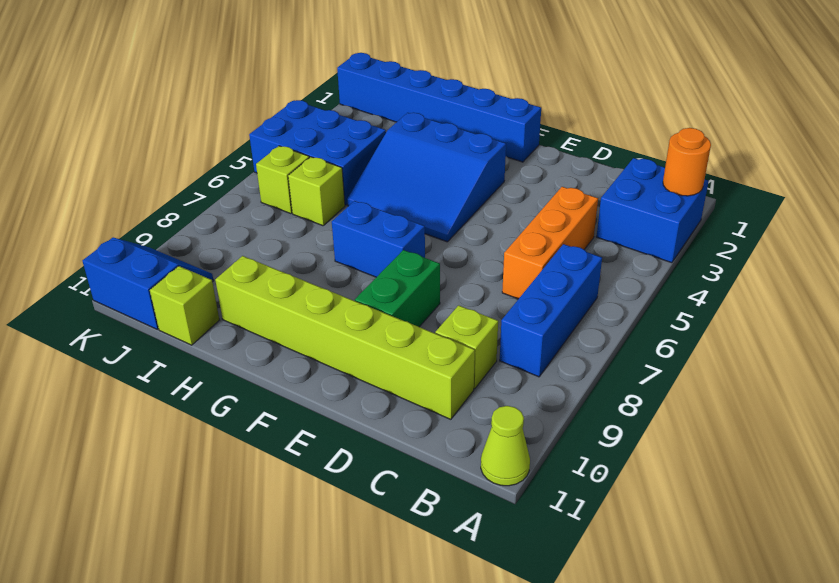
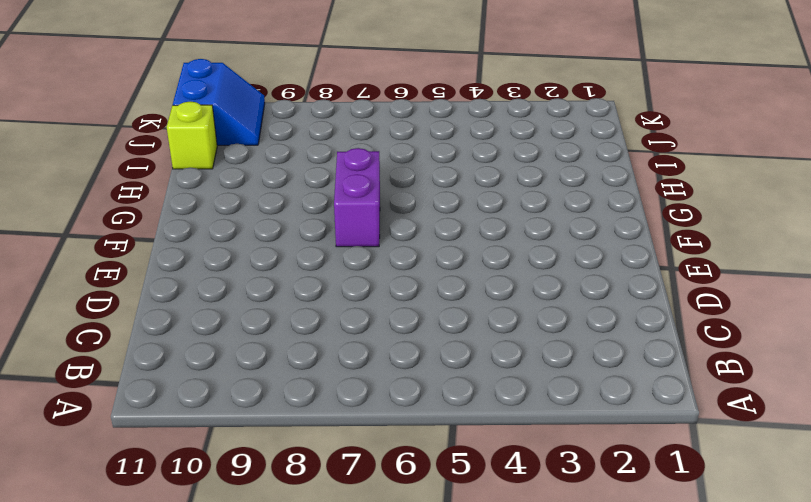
purple brick F7:G7 level 1 -> blue brick F7:G7 level 1
none -> blue brick A2:B3 level 1
none -> lime cone A11 level 1
none -> blue brick B6:B8 level 1

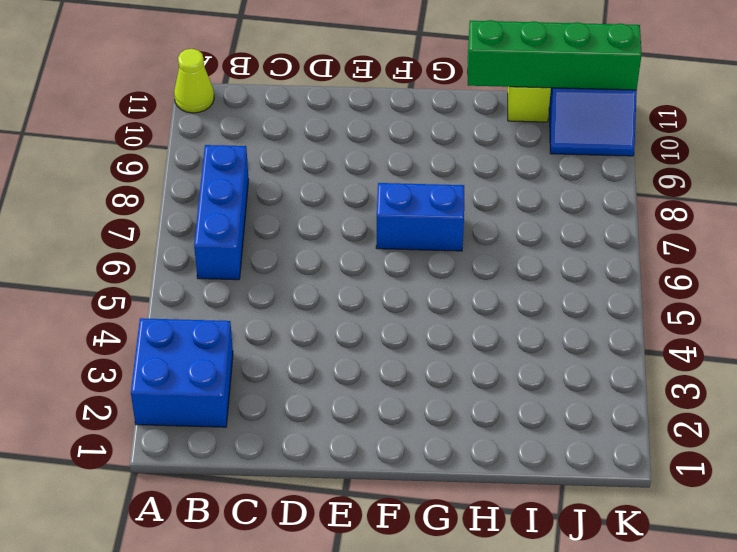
green brick H11:K11 level 2 -> none
none -> orange brick C4:C6 level 1
none -> lime brick C9 level 1
none -> lime brick C10:H10 level 1

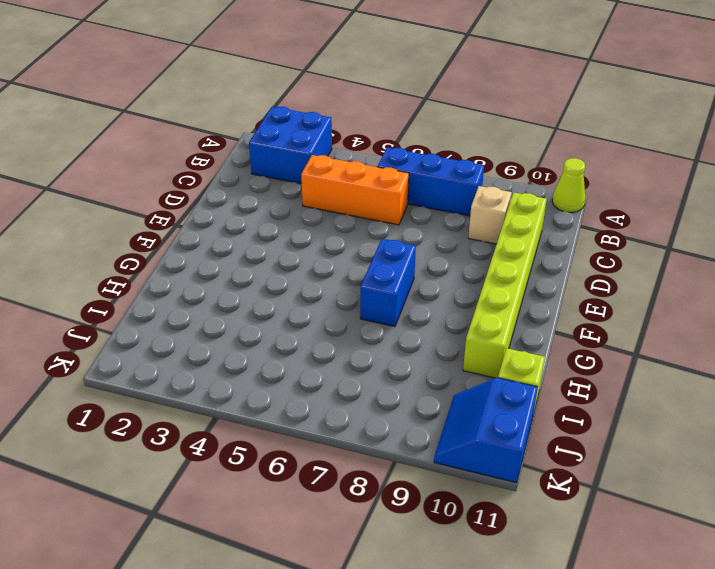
tan brick C9 level 1 -> lime brick C9 level 1
none -> green brick E8:E9 level 1
none -> blue brick F1:K1 level 1
none -> blue slope F3:H5 level 1 top 3

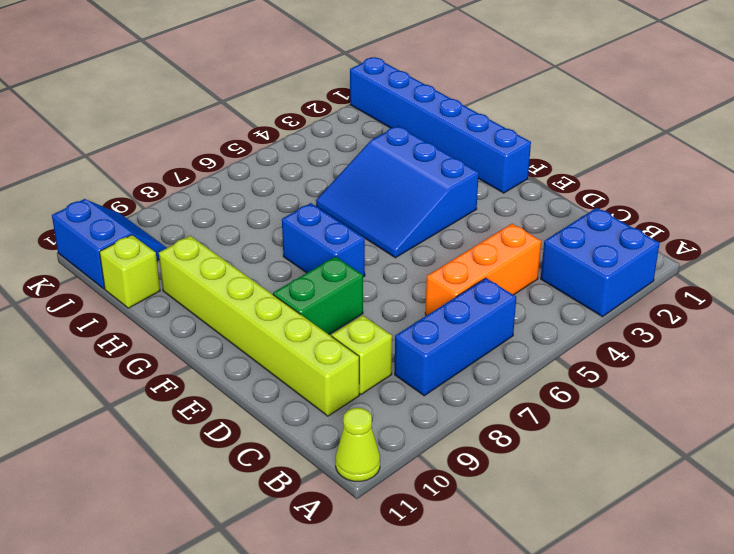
none -> blue brick I4:K5 level 1
none -> lime brick I6 level 1
none -> lime brick J6 level 1

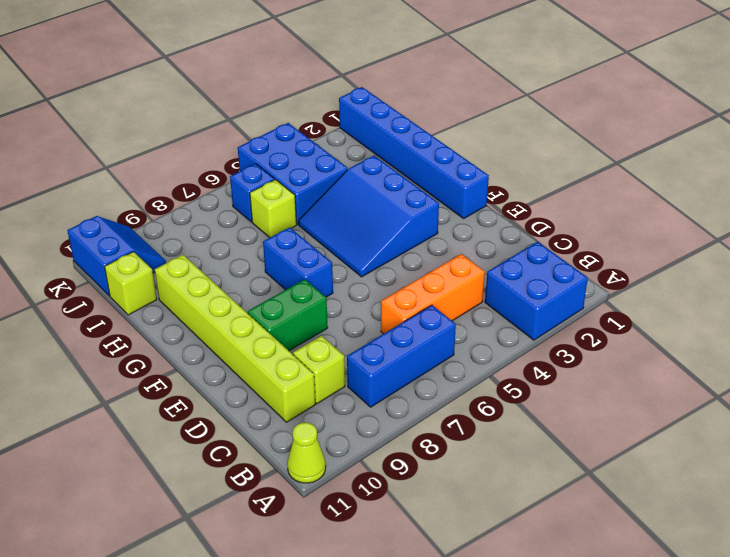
blue brick J6 level 1 -> lime brick J6 level 1
none -> orange round brick A2 level 2

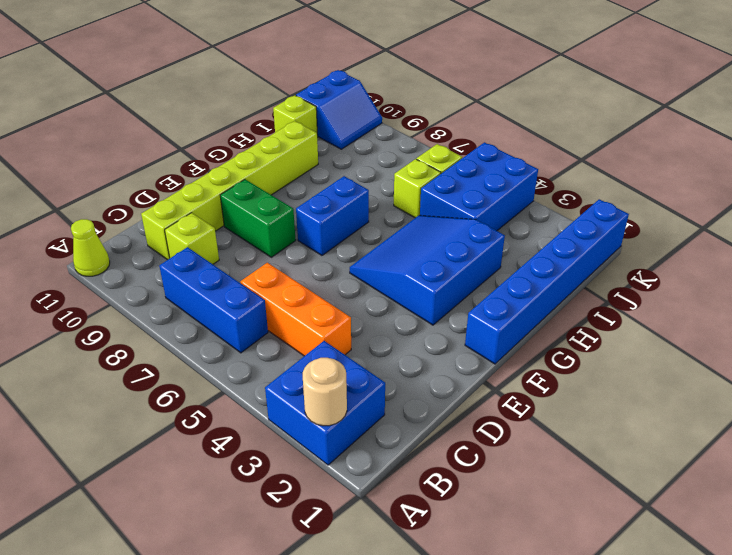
tan round brick A2 level 2 -> orange round brick A2 level 2

